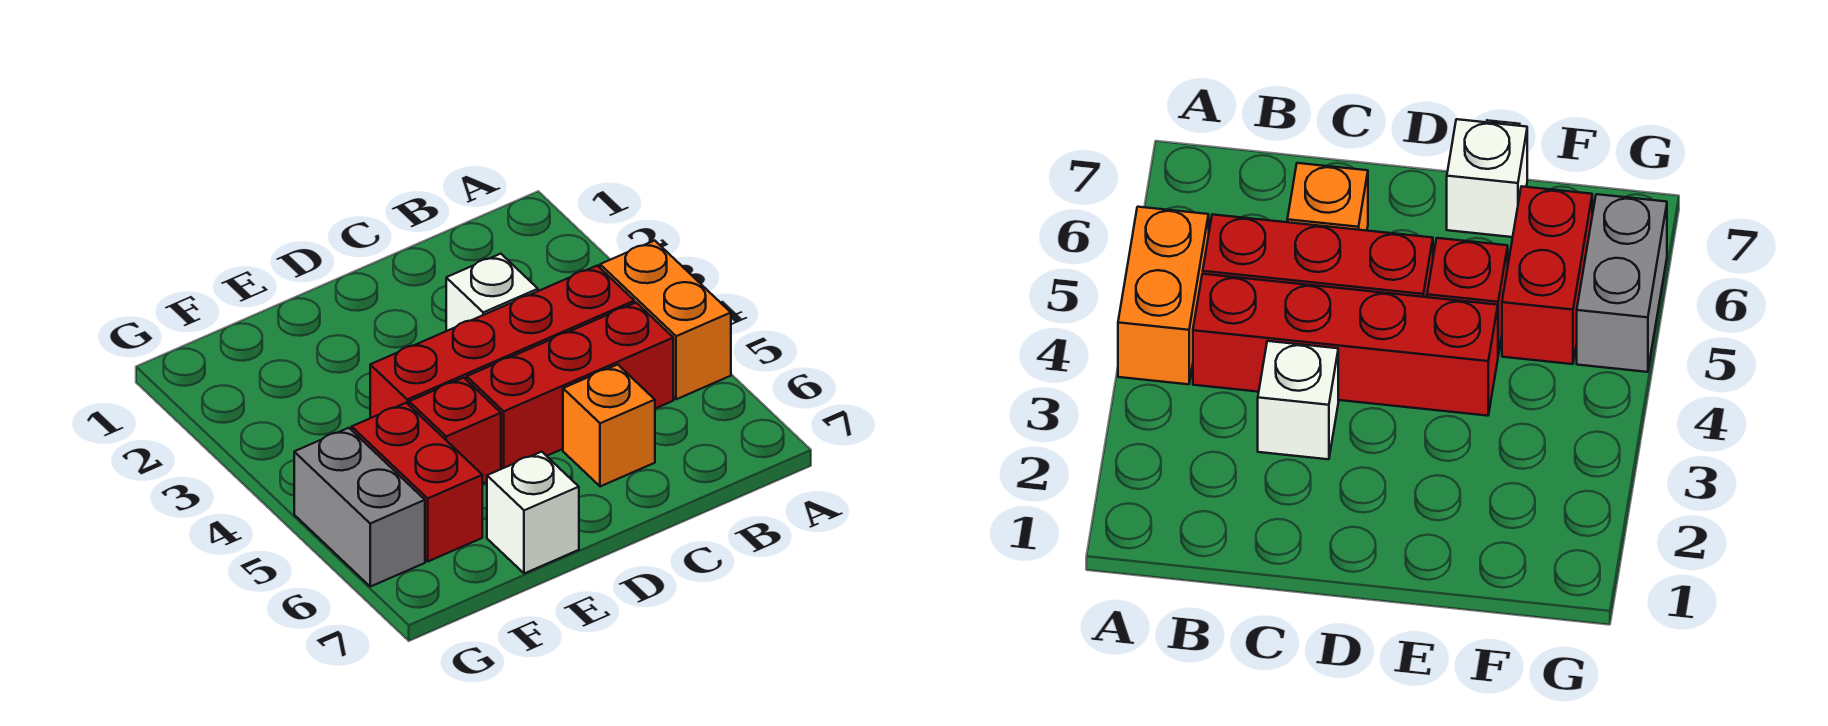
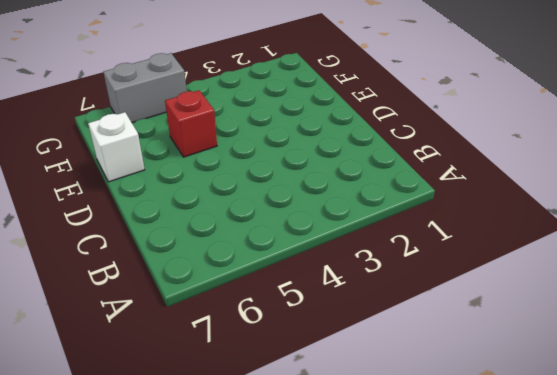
none -> orange brick A4:A5 level 1
none -> red brick B4:E4 level 1

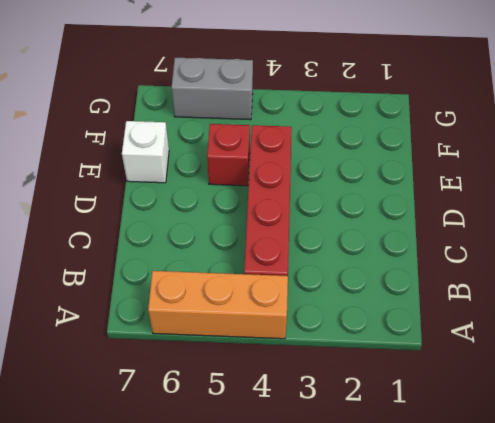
orange brick A4:A6 level 1 -> orange brick A4:A5 level 1
none -> red brick B5:D5 level 1
none -> white brick C3 level 1

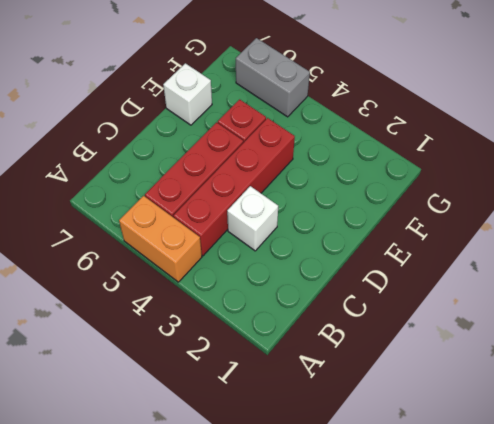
none -> orange brick C6 level 1
none -> red brick F5:F6 level 1

